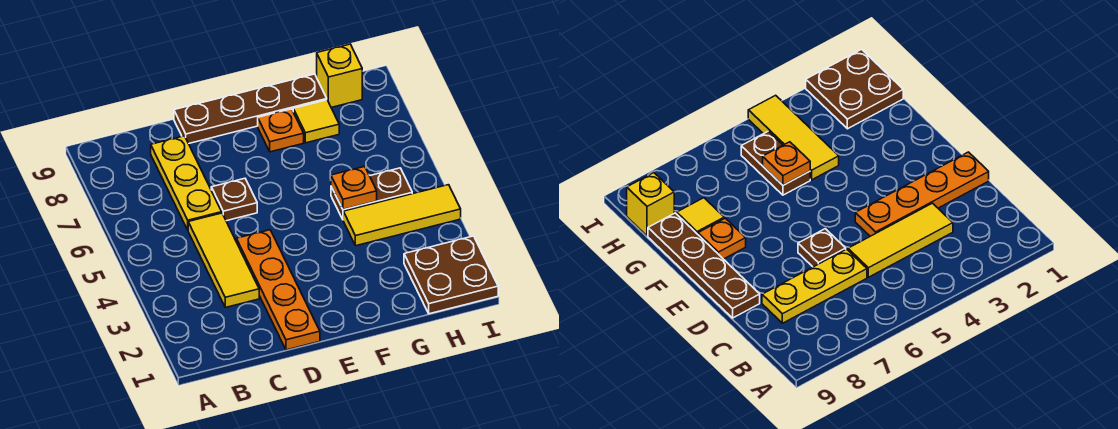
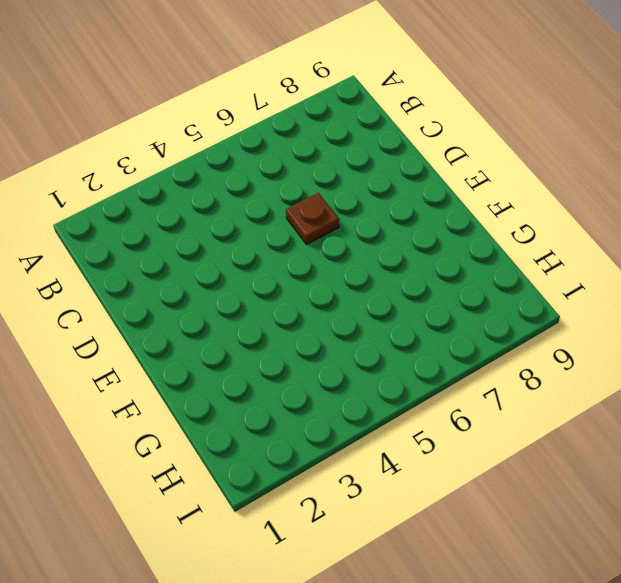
none -> yellow tile C3:C5 level 1
none -> yellow plate C6:C8 level 1
none -> orange plate D1:D4 level 1

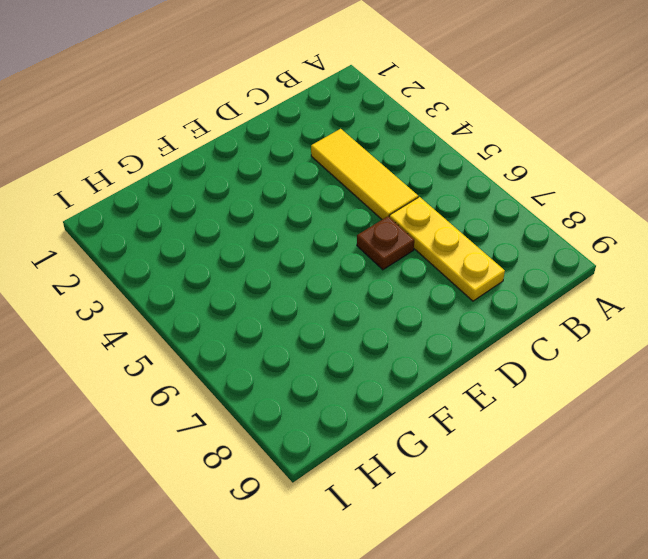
none -> orange plate D1:D4 level 1
none -> brown plate D9:G9 level 1
none -> orange plate F8 level 1

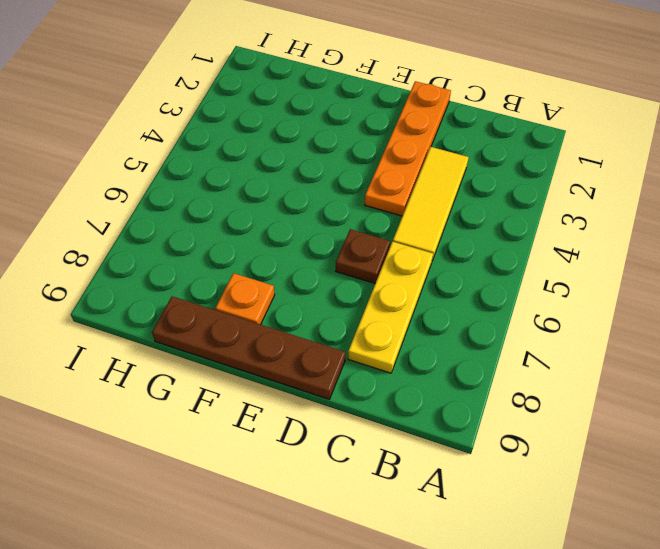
none -> yellow tile G4:I4 level 1
none -> brown plate G5:H5 level 1
none -> yellow tile G8 level 1

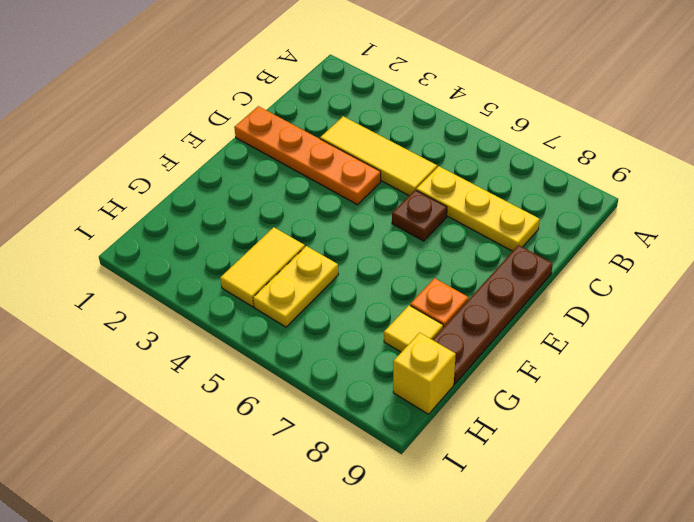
yellow tile G4:H4 level 1 -> yellow tile G4:I4 level 1
yellow plate G5:H5 level 1 -> brown plate G5:H5 level 1
none -> brown plate H1:I2 level 1
none -> orange plate G5 level 2

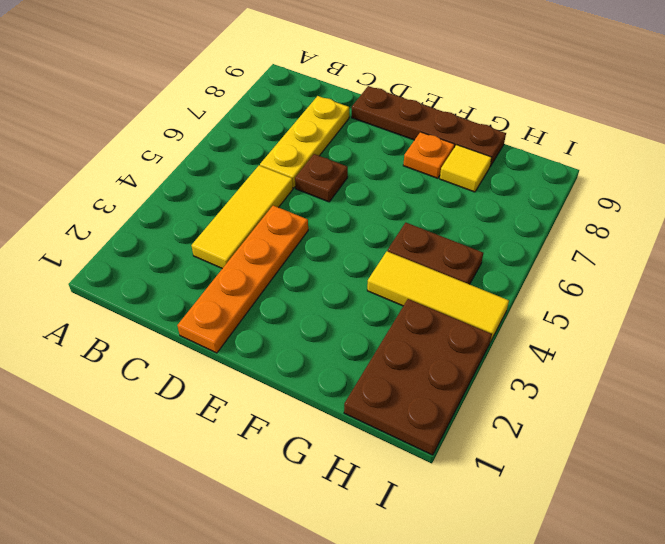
brown plate H1:I3 level 1 -> brown plate H1:I2 level 1
none -> yellow brick H9 level 1
none -> orange plate G5 level 2

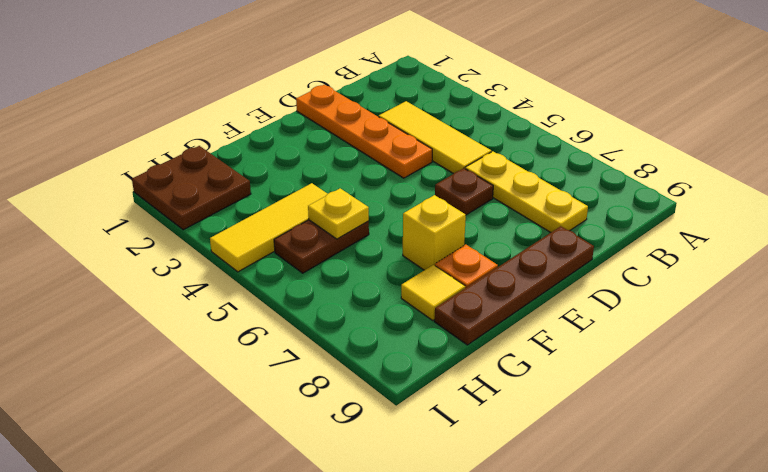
yellow brick F7 level 1 -> yellow brick H9 level 1
yellow plate G5 level 2 -> orange plate G5 level 2

